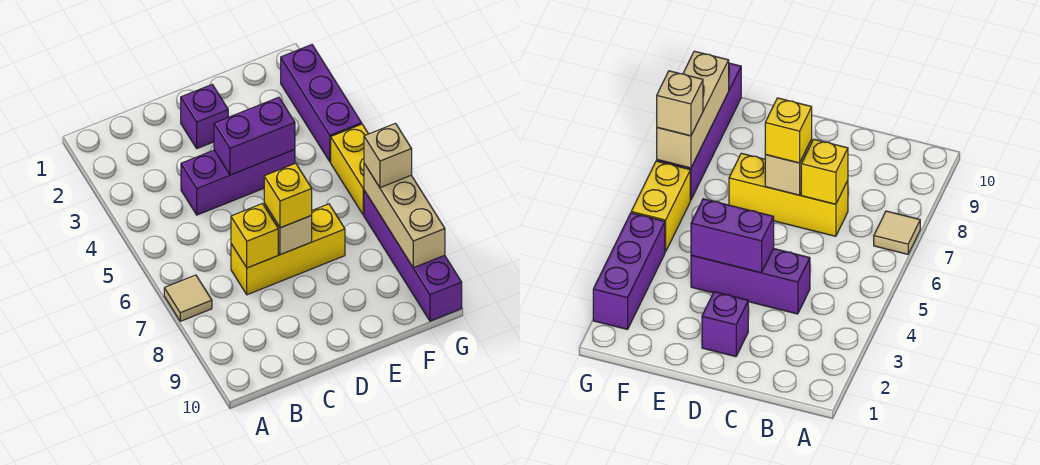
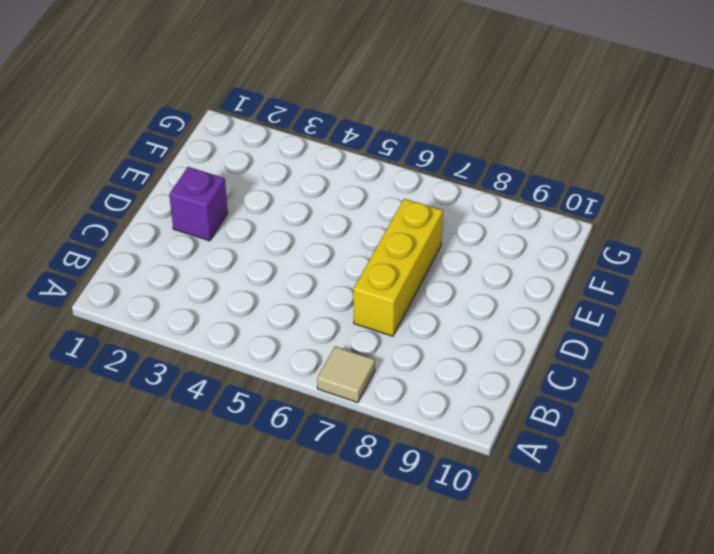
none -> purple brick C4:E4 level 1
none -> purple brick G2:G4 level 1
none -> yellow brick G5:G6 level 1

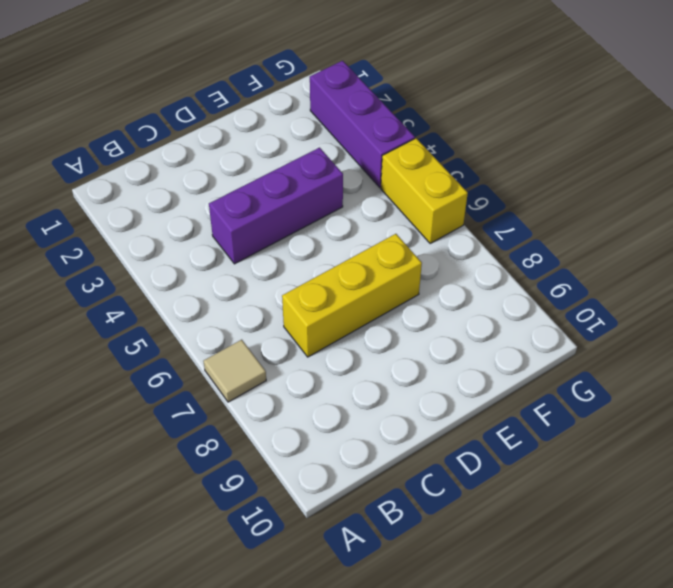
none -> purple brick D2 level 1
none -> purple brick G7:G10 level 1
none -> yellow brick C7 level 2

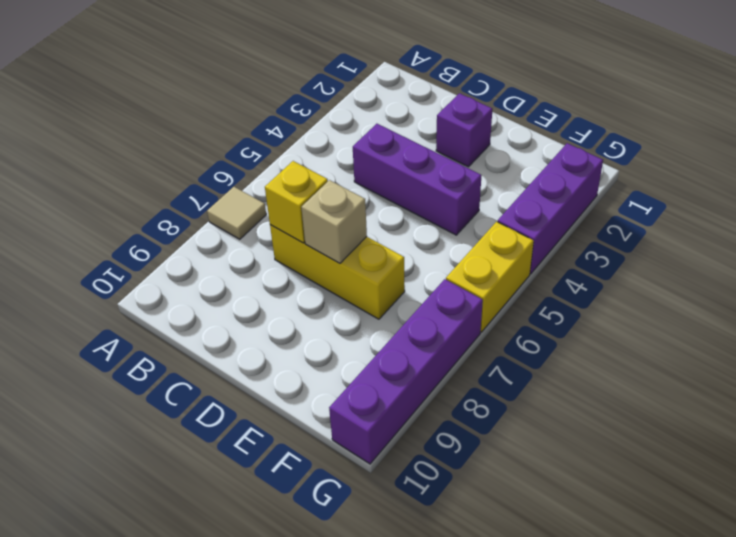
none -> purple brick D4:E4 level 2
none -> tan brick G7:G9 level 2
none -> yellow brick D7 level 3

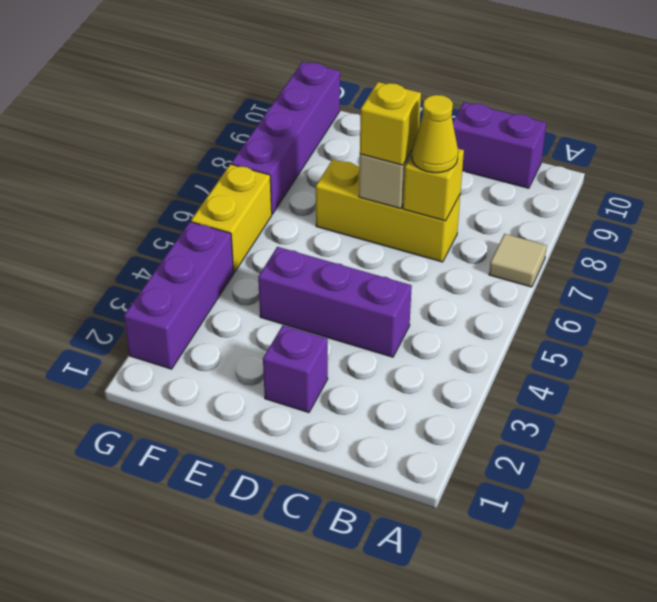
purple brick B10:C10 level 1 -> purple brick D4:E4 level 2
yellow cone C7 level 3 -> none
none -> tan brick G7:G9 level 2
none -> tan brick G7 level 3

